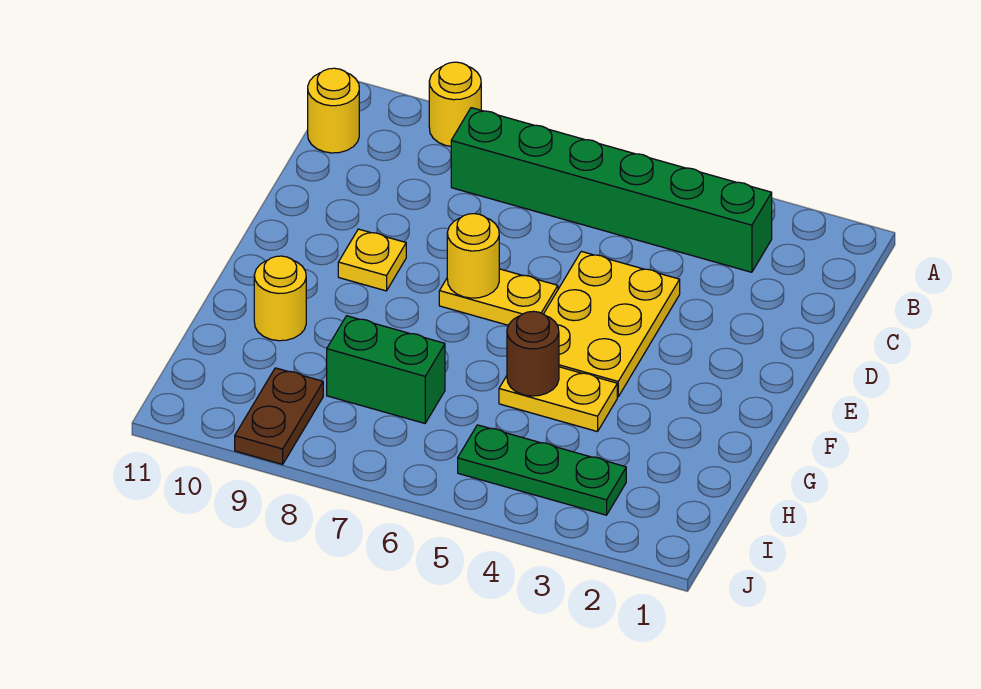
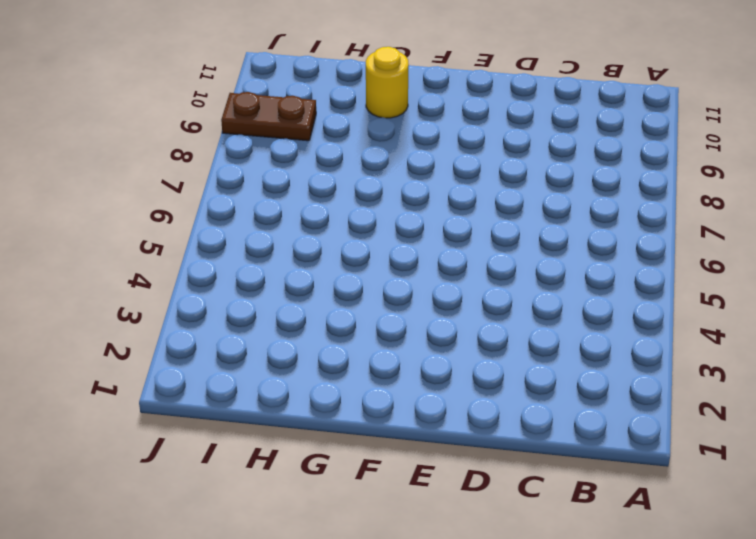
none -> yellow round brick A9 level 1
none -> green brick B3:B8 level 1
none -> yellow round brick B11 level 1

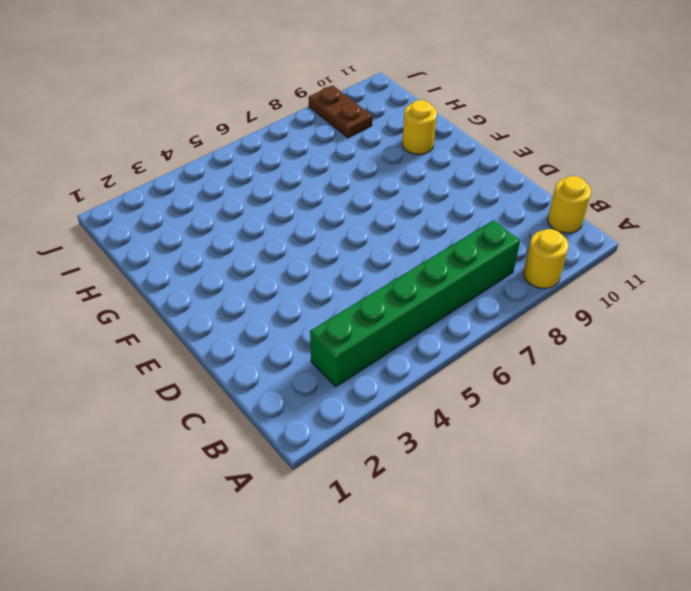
none -> yellow plate D4:F5 level 1
none -> yellow plate E6:E7 level 1
none -> yellow plate E9 level 1

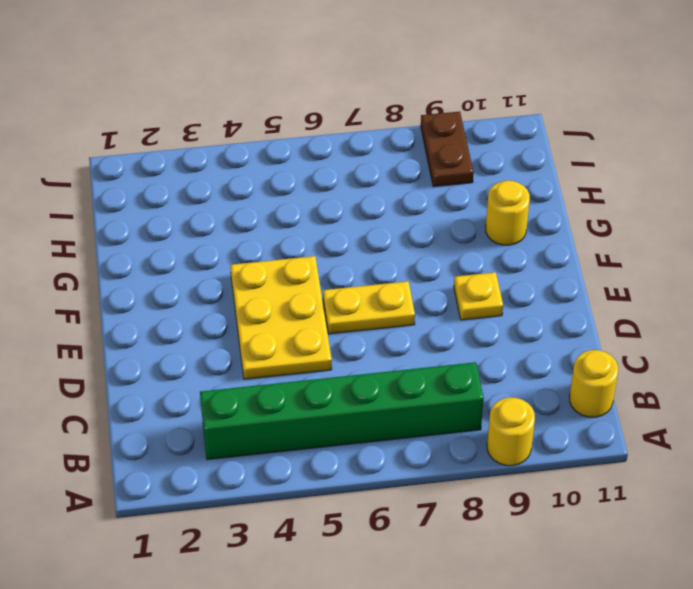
none -> yellow plate G4:G5 level 1
none -> green brick H7:H8 level 1
none -> green plate I3:I5 level 1

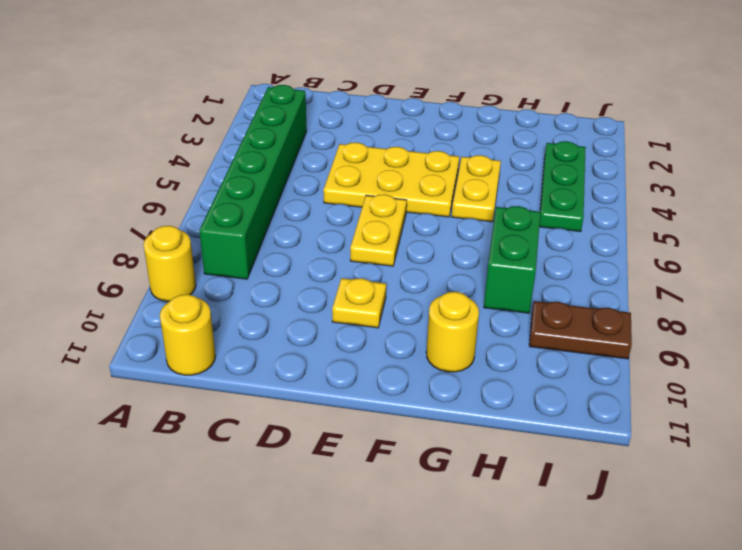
none -> yellow round brick E7 level 2
none -> brown round brick G5 level 2

